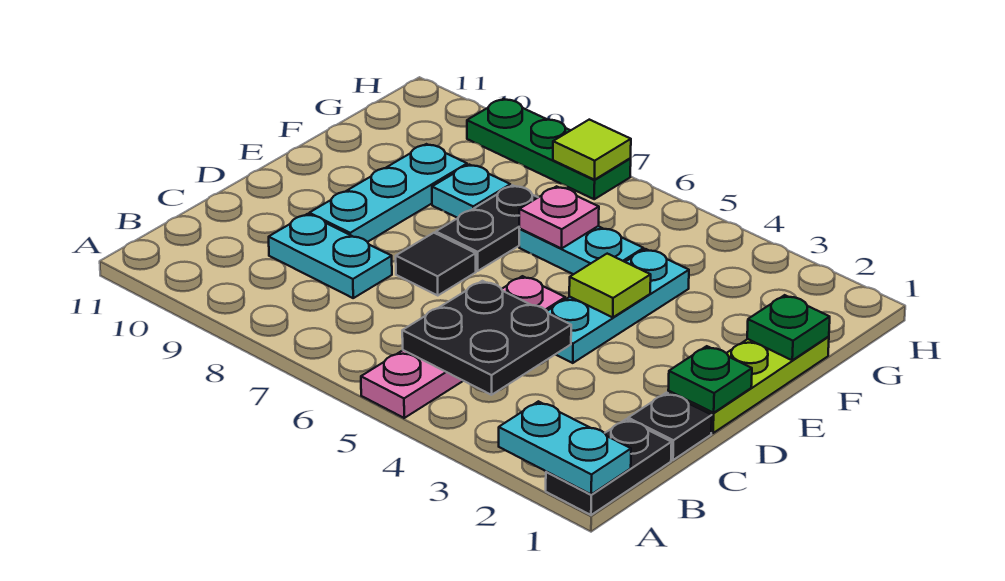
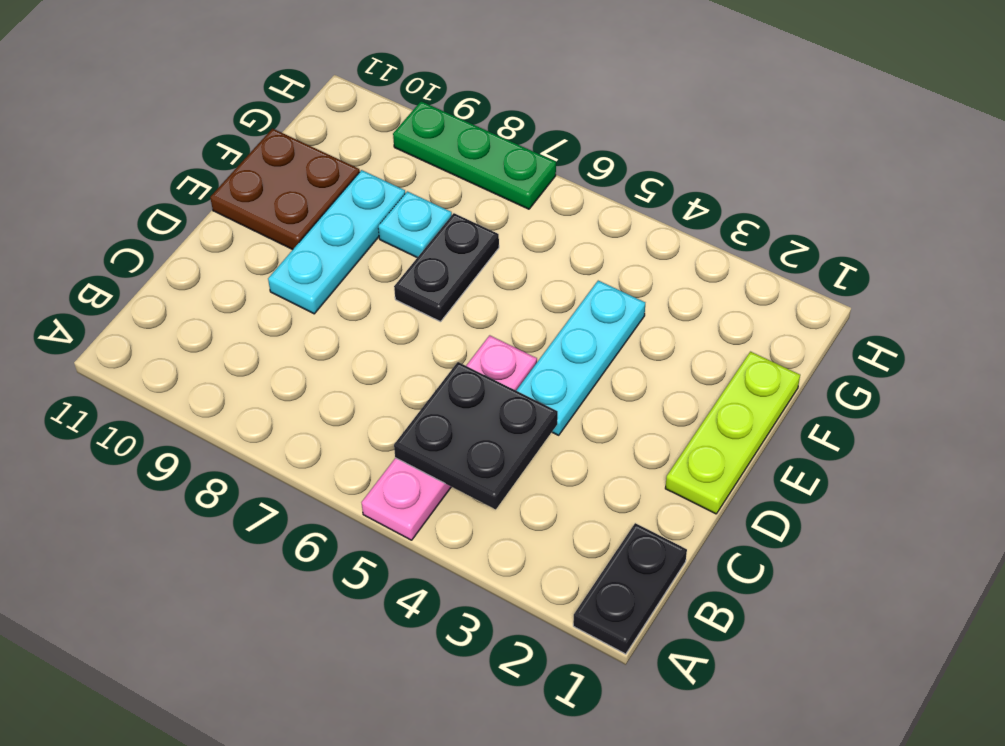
brown plate E10:F11 level 1 -> none
none -> black plate C1 level 1
none -> cyan plate C8:C9 level 1
none -> black tile D7 level 1

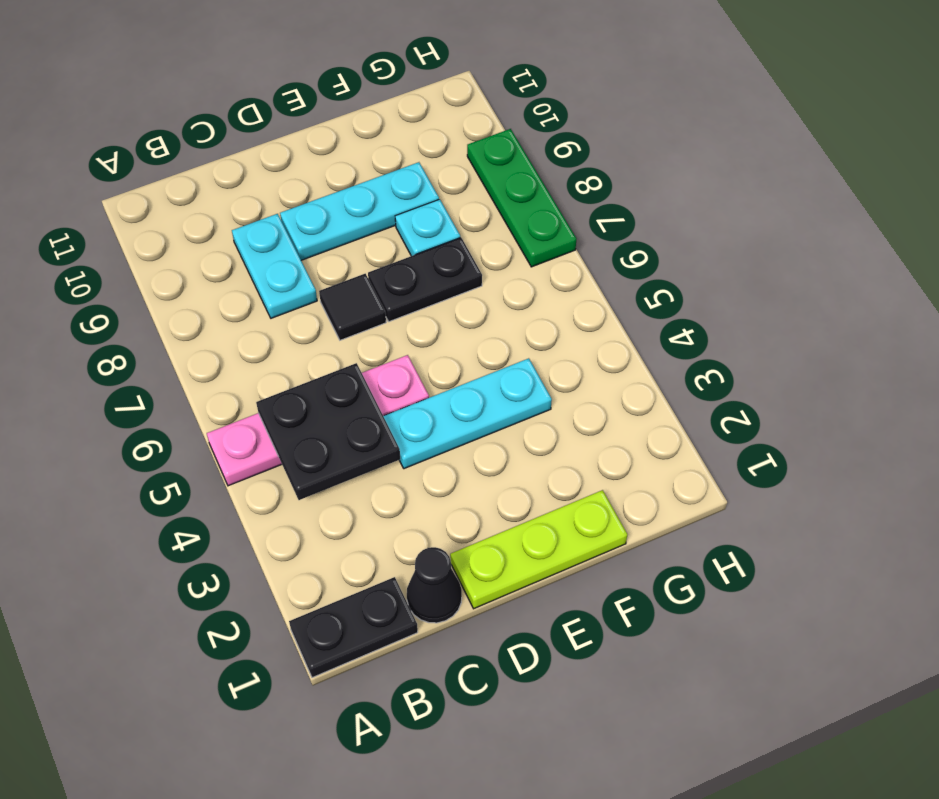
black cone C1 level 1 -> black plate C1 level 1
none -> cyan plate F5:F6 level 1
none -> cyan plate A1:A2 level 2
none -> green plate D1 level 2

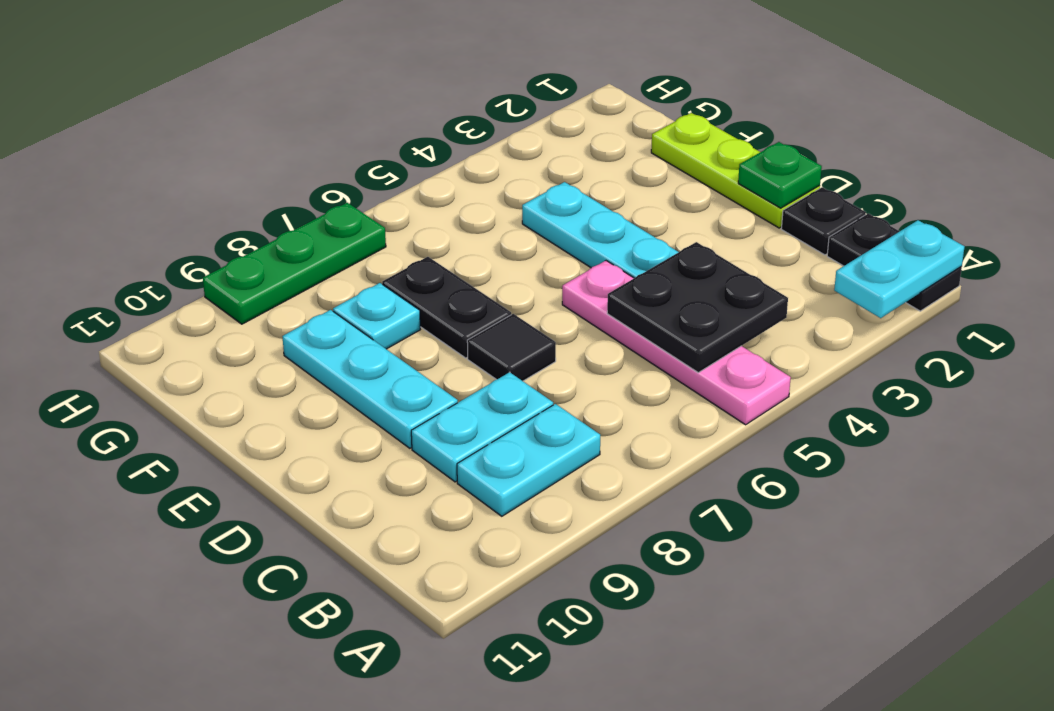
cyan plate B8:B9 level 1 -> cyan plate F5:F6 level 1
none -> lime tile E4 level 2
none -> green plate F1 level 2
none -> pink plate F6 level 2

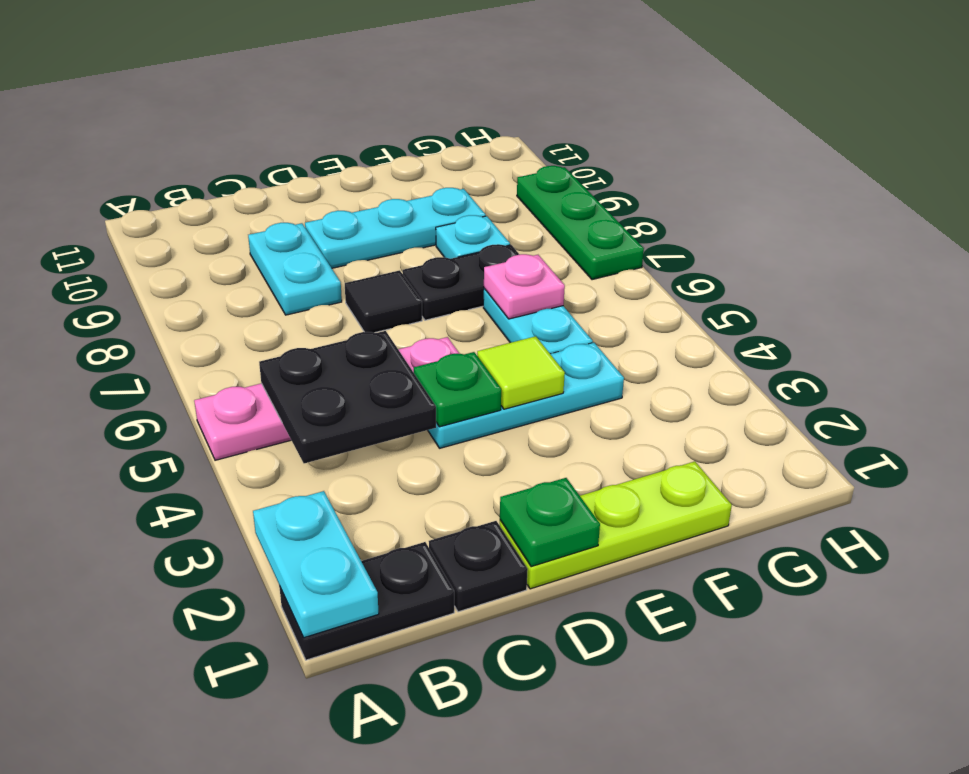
green plate D4 level 2 -> green plate F1 level 2
none -> lime tile H7 level 2

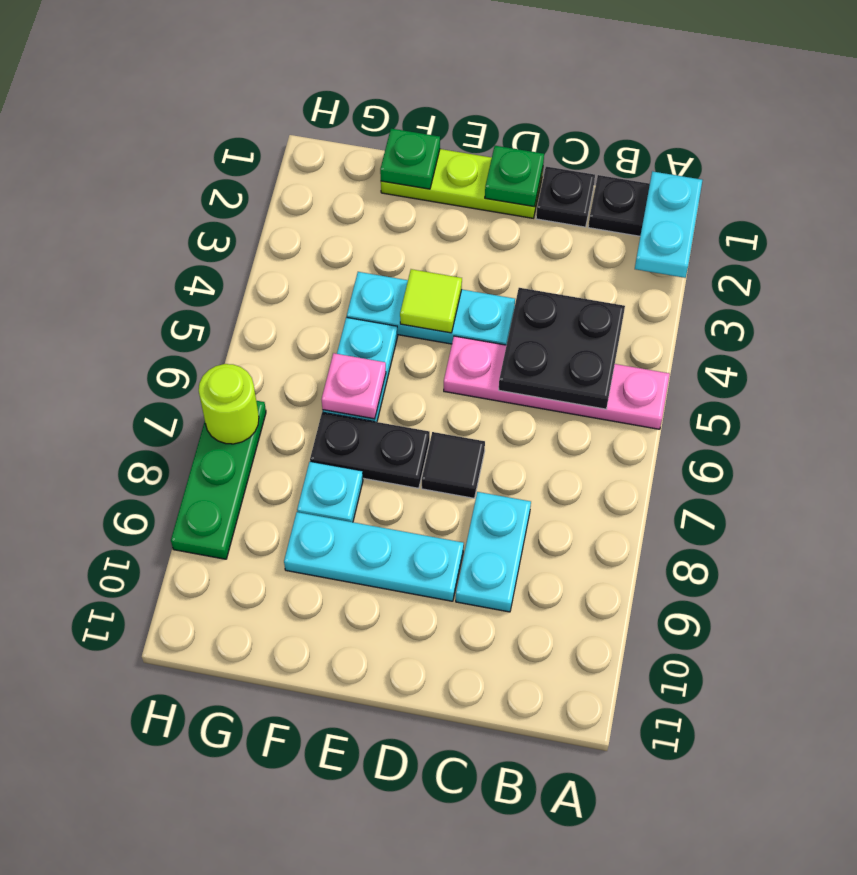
lime round brick H7 level 2 -> lime tile H7 level 2

